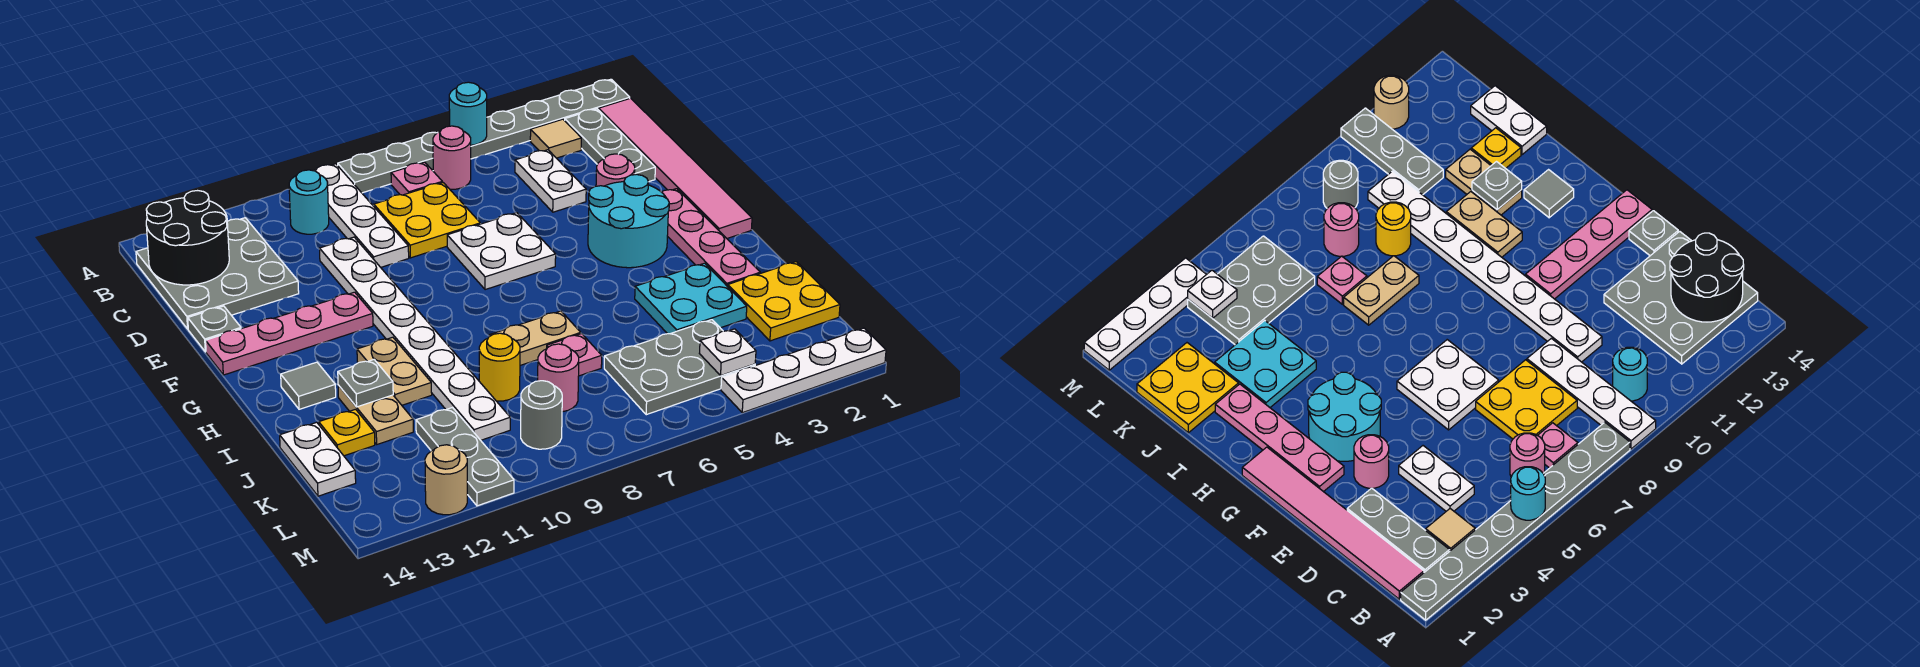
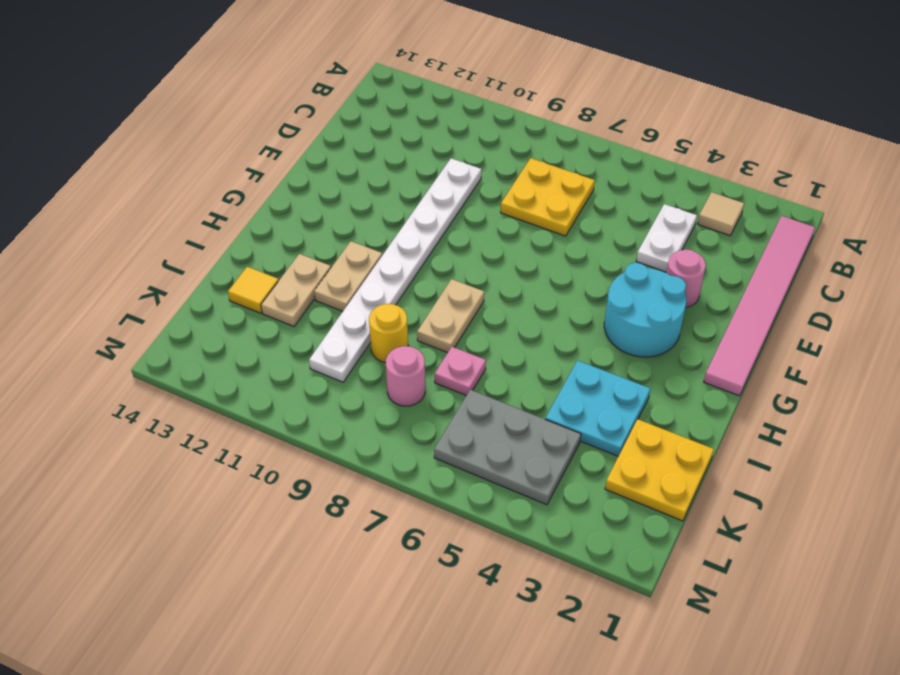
tan plate H8:I8 level 1 -> tan plate I7:I8 level 1
yellow tile J13 level 1 -> yellow plate J13 level 1
none -> grey plate A1:A8 level 1
none -> white plate A9:D9 level 1
none -> grey plate B2:D2 level 1
none -> pink round brick B6 level 1

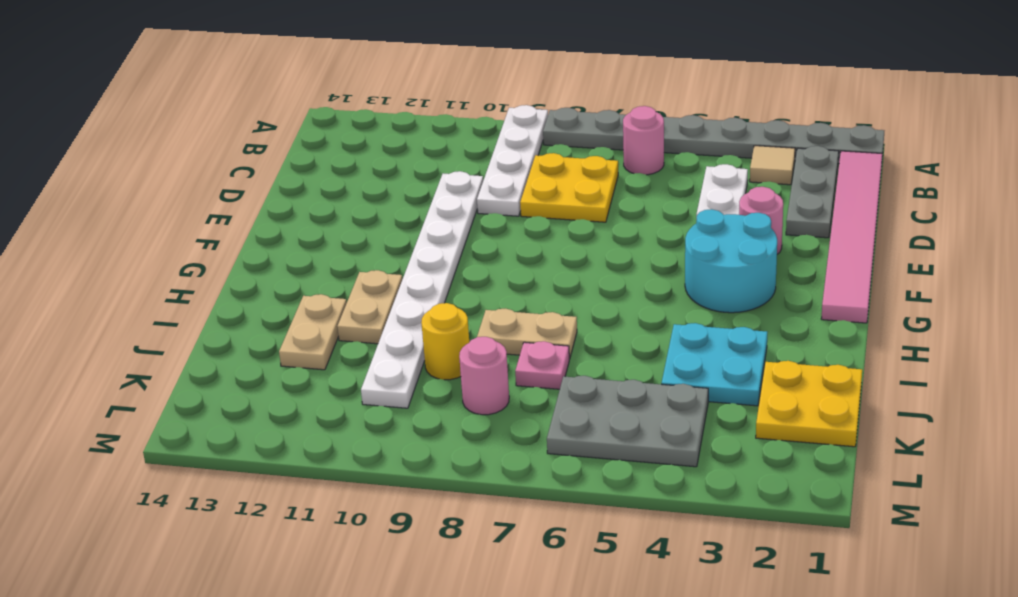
none -> pink plate B7 level 1
none -> cyan round brick B10 level 1
none -> grey plate B12:D14 level 1
none -> white plate E6:F7 level 1

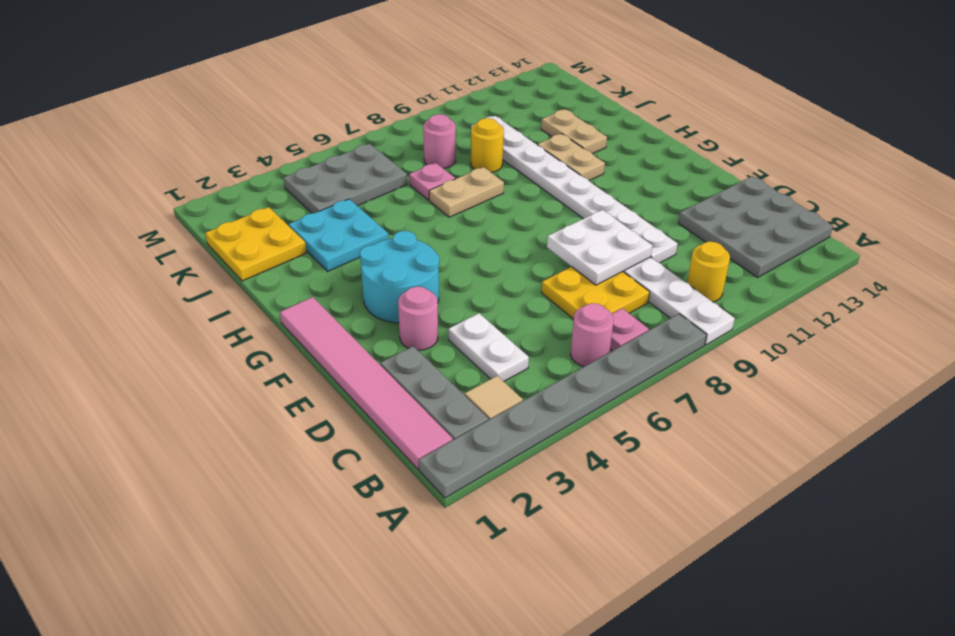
yellow round brick B10 level 1 -> cyan round brick B10 level 1
white plate D8:E9 level 2 -> white plate E6:F7 level 1
none -> grey plate E14 level 1
none -> pink plate F2:I2 level 1
none -> pink plate F11:F14 level 1
none -> grey tile H13 level 1

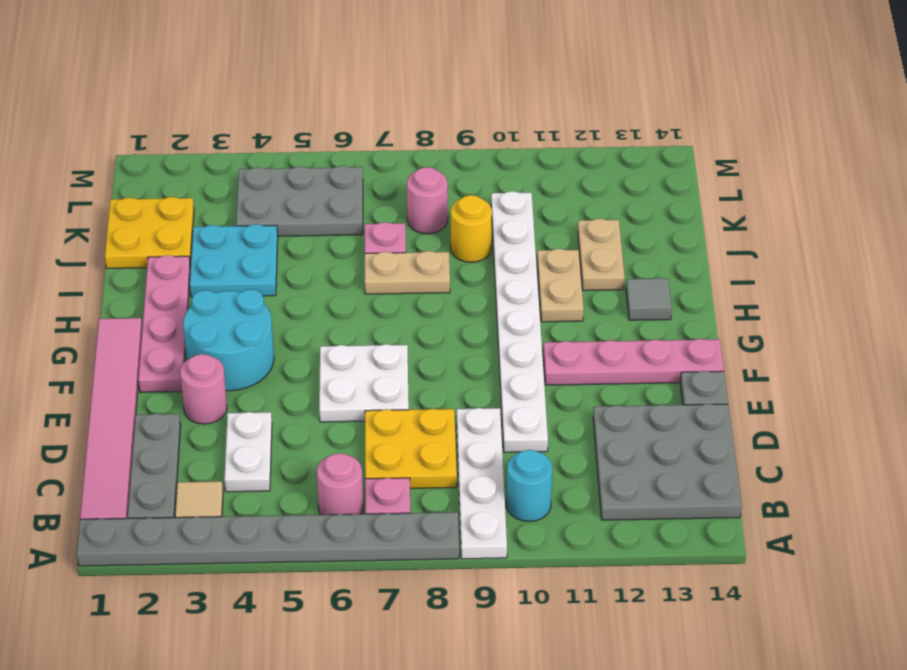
none -> yellow plate J13 level 1
none -> white plate J14:K14 level 1
none -> grey plate K11:M11 level 1
none -> grey round brick L9 level 1

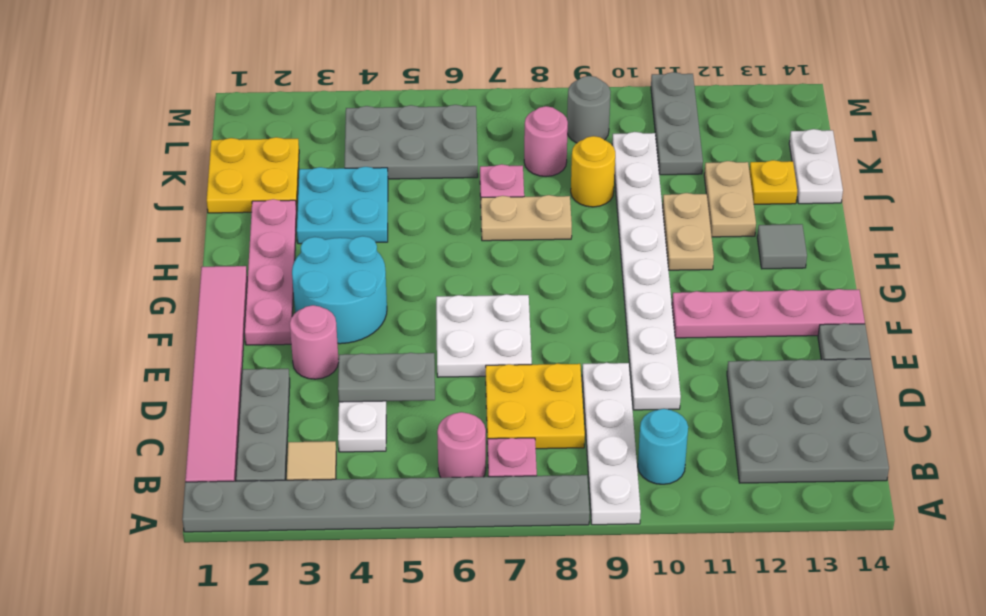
grey plate D4:D5 level 2 -> none
none -> white plate M1:M4 level 1
none -> tan round brick M12 level 1
none -> cyan round brick A5 level 2
none -> black round brick B13:C14 level 2

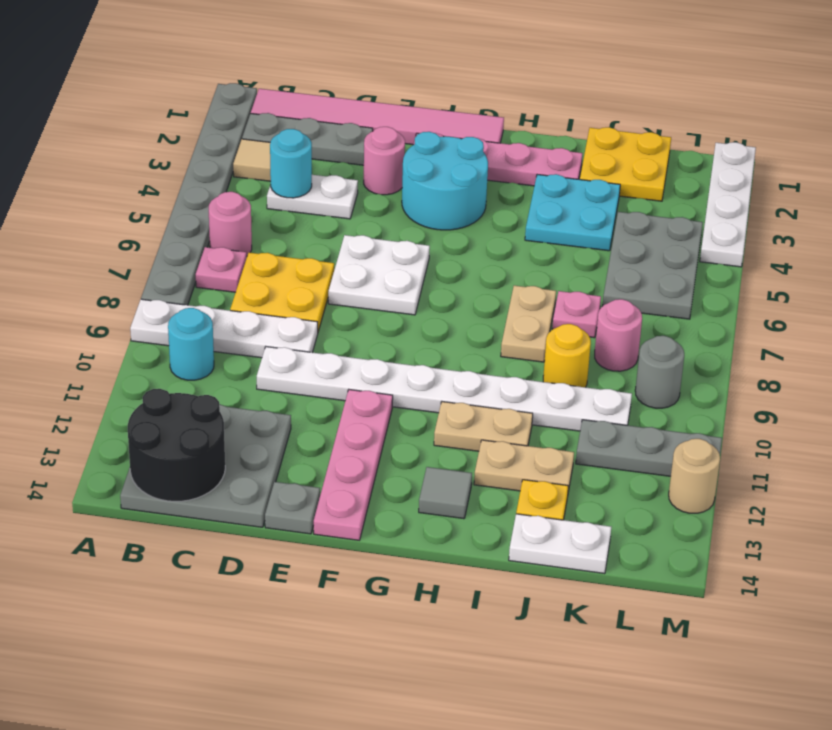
cyan round brick C4 level 2 -> cyan round brick A5 level 2
none -> grey plate I12 level 2
none -> white plate L4 level 2

